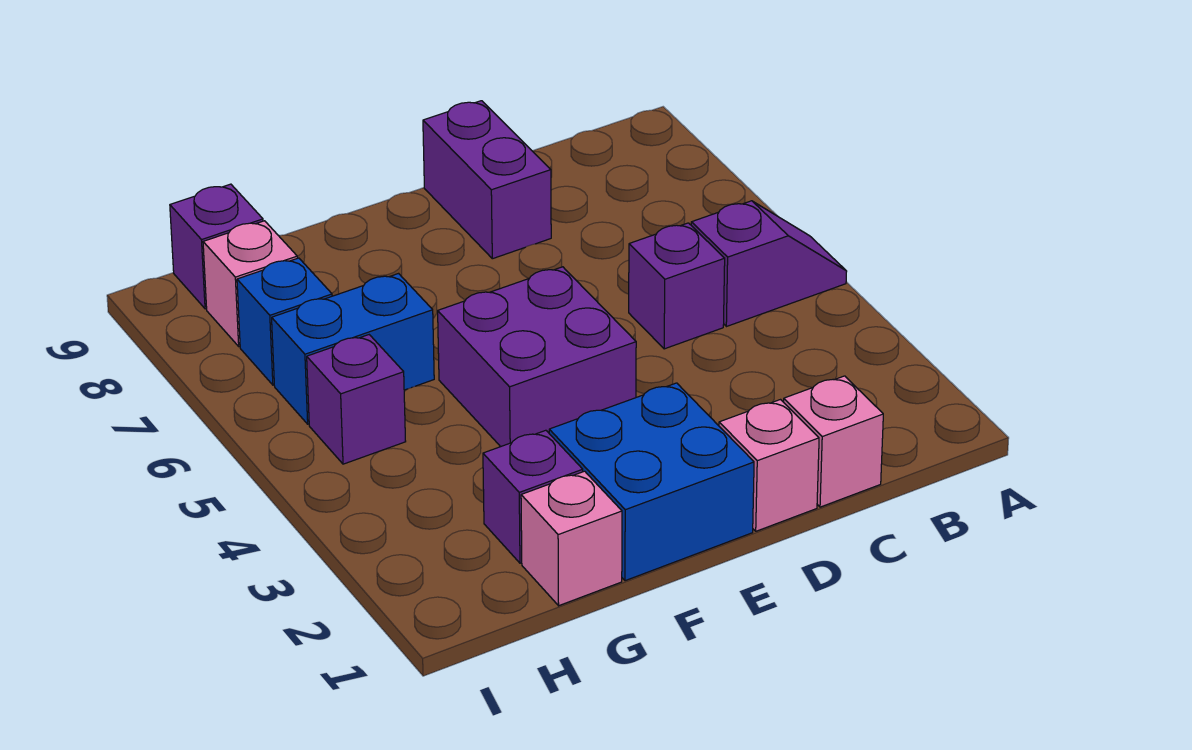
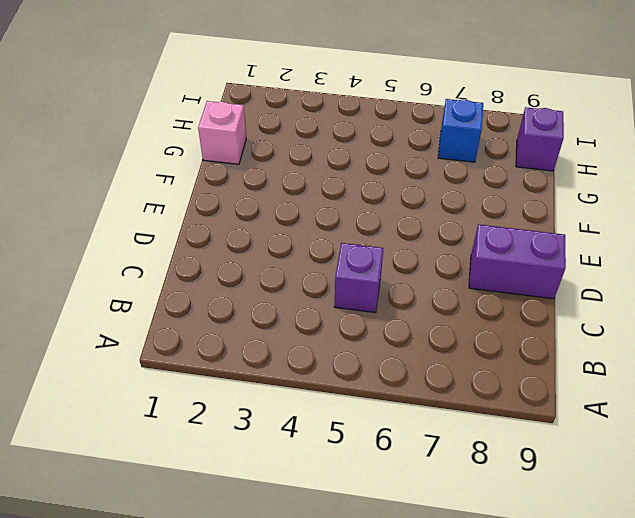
none -> purple slope A5:B5 level 1 top B
none -> pink brick C1 level 1
none -> pink brick D1 level 1

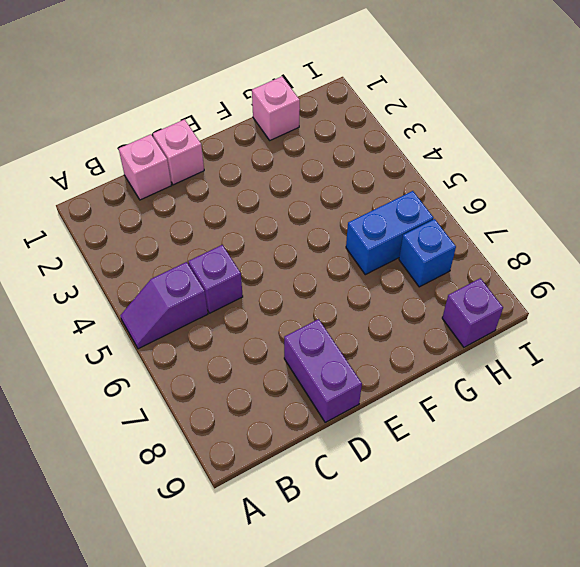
none -> blue brick E1:F2 level 1
none -> purple brick E4:F5 level 1
none -> purple brick G2 level 1

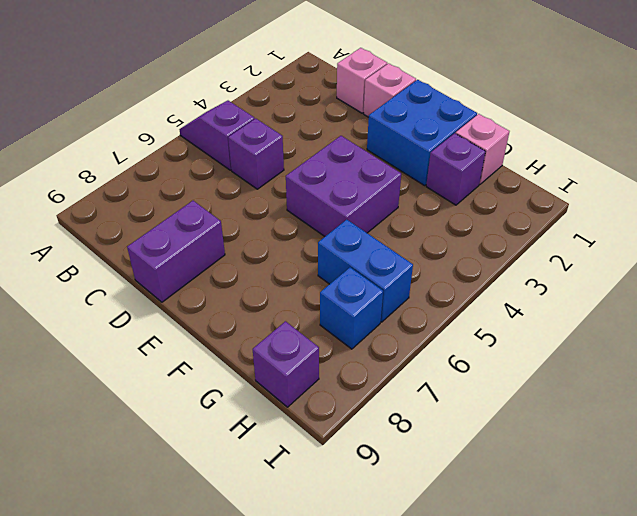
none -> purple brick H5 level 1
none -> pink brick H8 level 1

